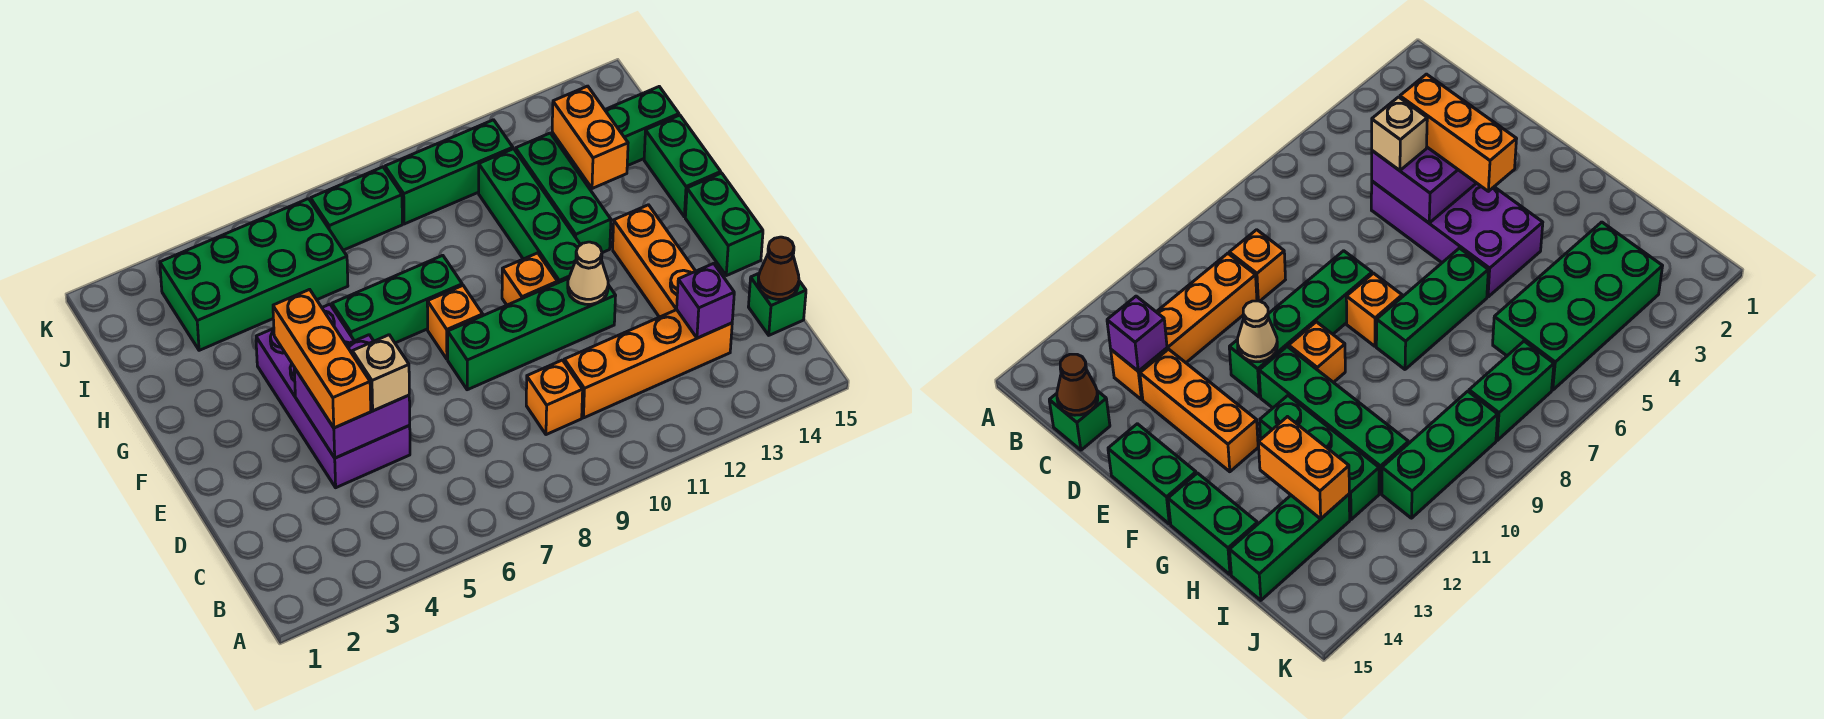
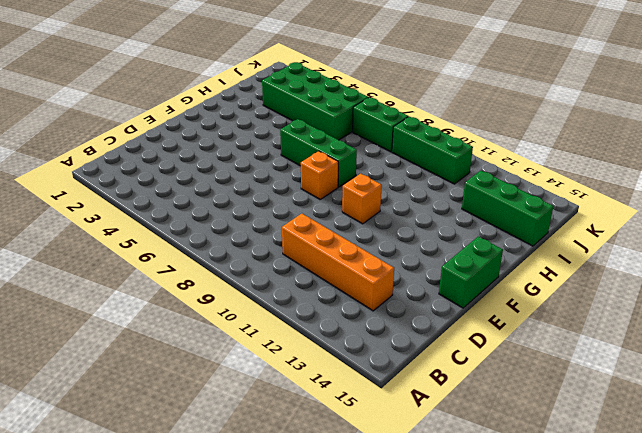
none -> orange brick C9 level 1
none -> green brick C15 level 1
none -> purple brick D4:G5 level 1

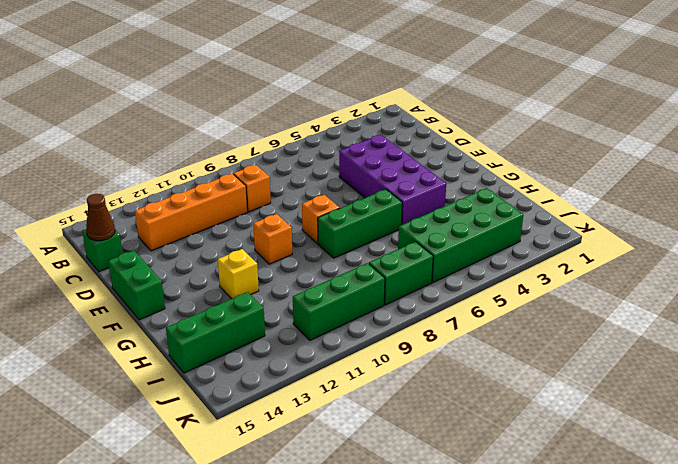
yellow brick G12 level 1 -> green brick G12:I12 level 1
none -> orange brick D13:F13 level 1
none -> green brick E8:E11 level 1
none -> green brick F11:I11 level 1

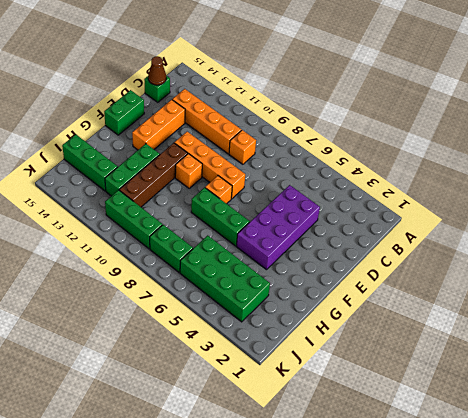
orange brick E8:E11 level 1 -> green brick E8:E11 level 1
brown brick F11:I11 level 1 -> green brick F11:I11 level 1
none -> green brick G15:H15 level 1
none -> purple brick C13 level 2
none -> purple brick D4:E5 level 2

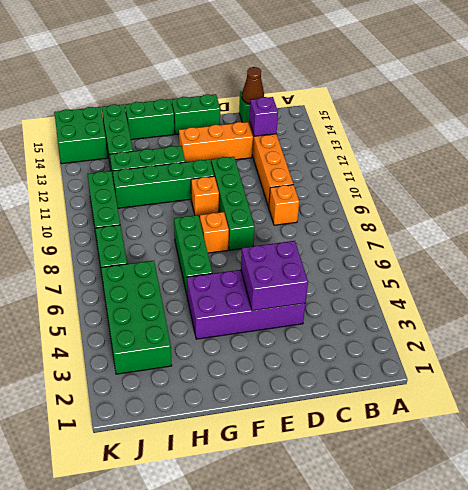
green brick J14:K15 level 1 -> none
none -> tan cone E11 level 2
none -> orange brick H13:I13 level 2
none -> orange brick D4:F4 level 3

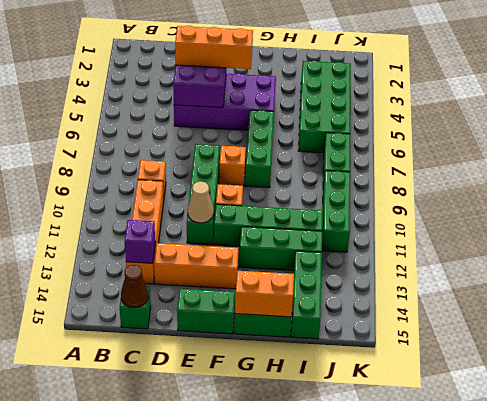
orange brick G15:H15 level 2 -> orange brick H13:I13 level 2
none -> tan brick D5 level 3

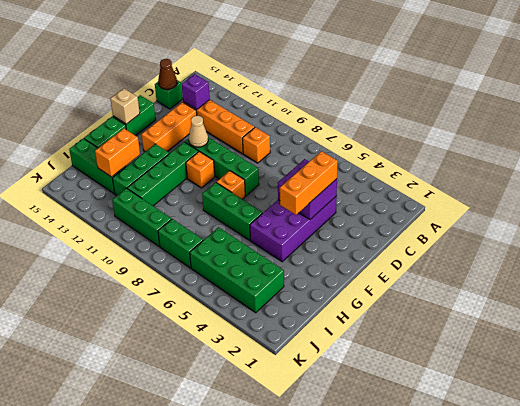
tan brick F15 level 2 -> tan brick D5 level 3

